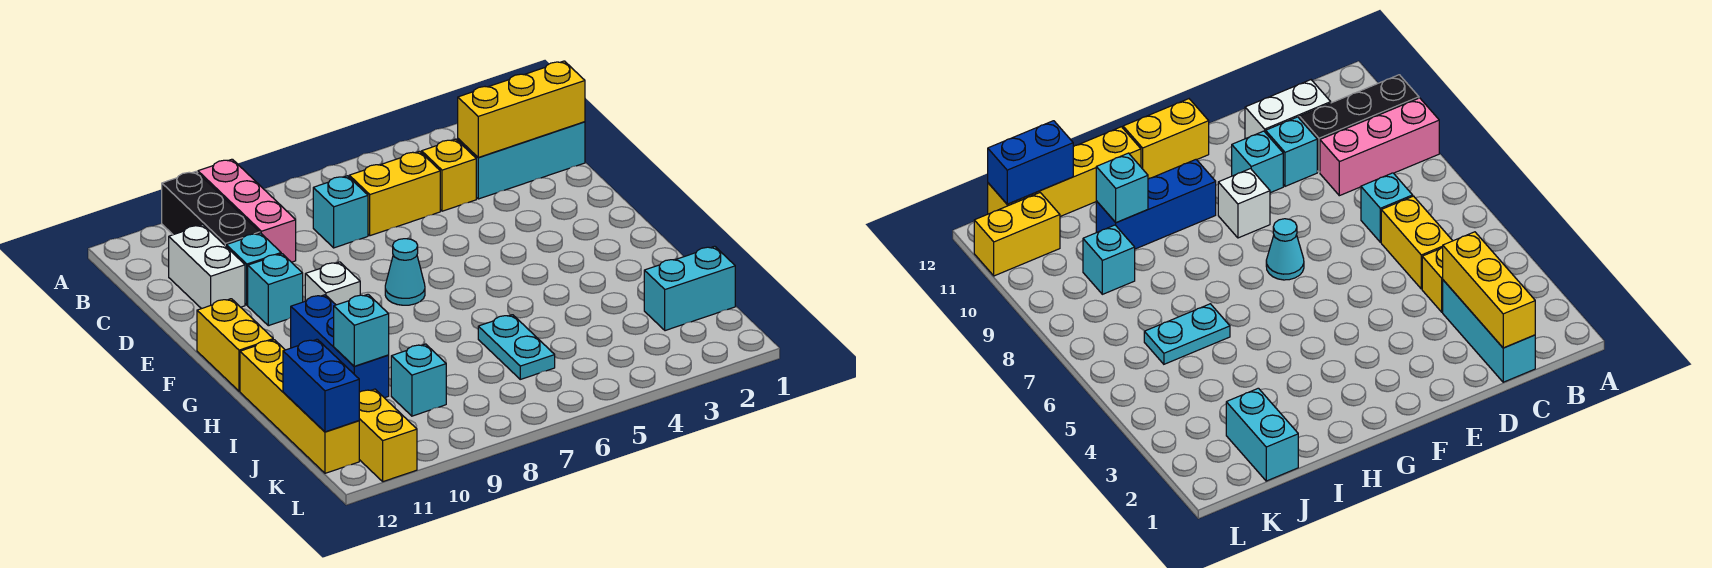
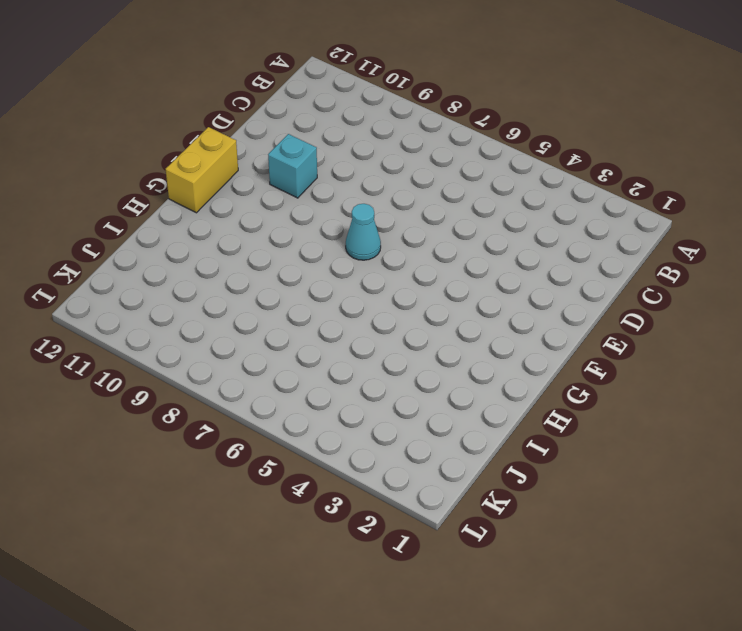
none -> pink brick A9:C9 level 1
none -> black brick A10:C10 level 1
none -> cyan brick C1:C3 level 1

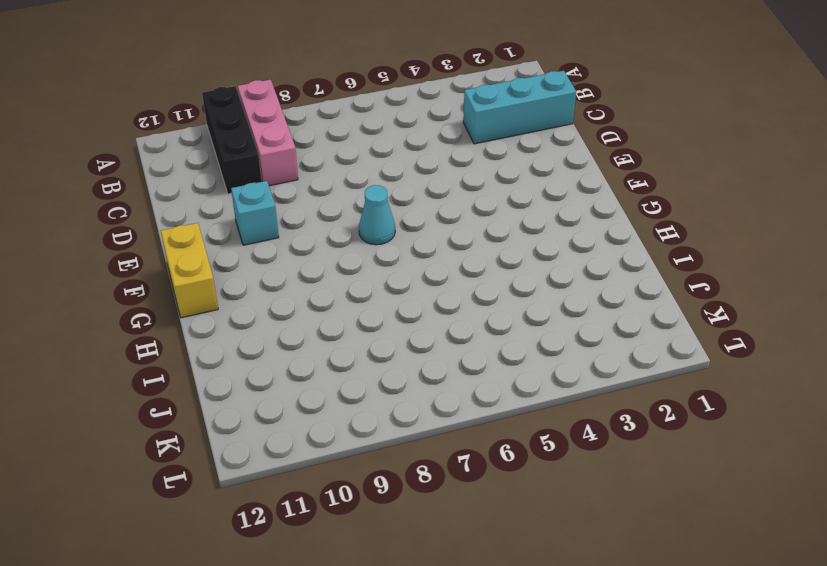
none -> yellow brick C4 level 1
none -> yellow brick C5:C6 level 1
none -> cyan brick C7 level 1

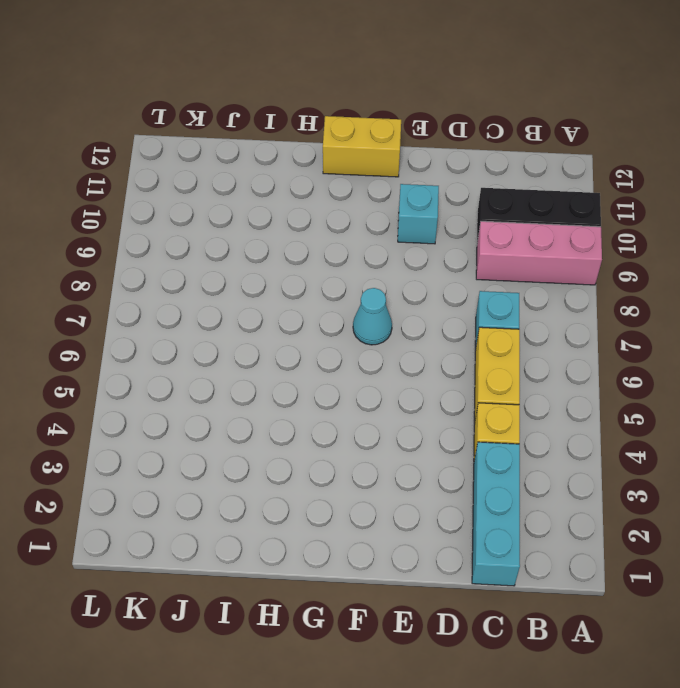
none -> white brick C11:D11 level 1
none -> cyan brick D10 level 1
none -> white brick F9 level 1

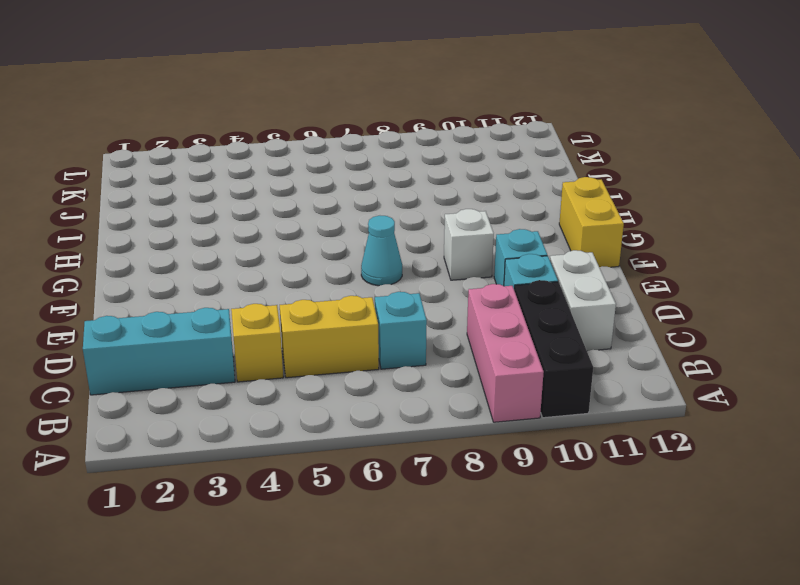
none -> blue brick G10:I10 level 1
none -> yellow brick H12:K12 level 1
none -> cyan plate I6:J6 level 1

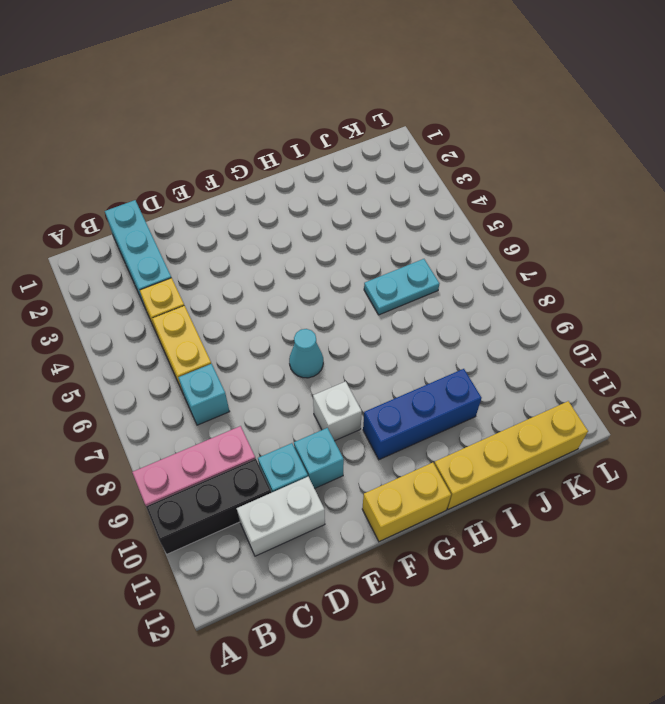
none -> cyan brick J1:J2 level 1
none -> cyan brick J9 level 1
none -> yellow brick K11:L11 level 1

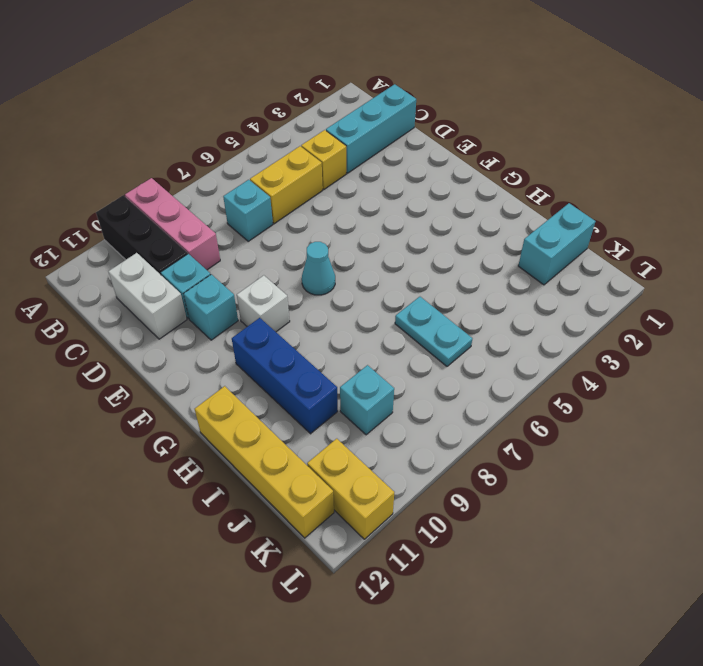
none -> yellow brick F12:G12 level 1
none -> yellow brick C1:C3 level 2
none -> cyan brick I10 level 2

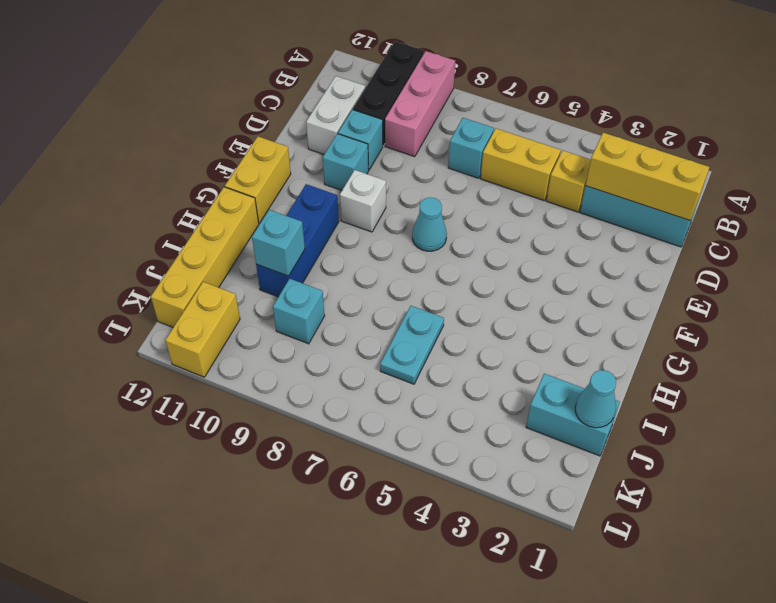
cyan cone J1 level 2 -> none
none -> blue brick J12:K12 level 2

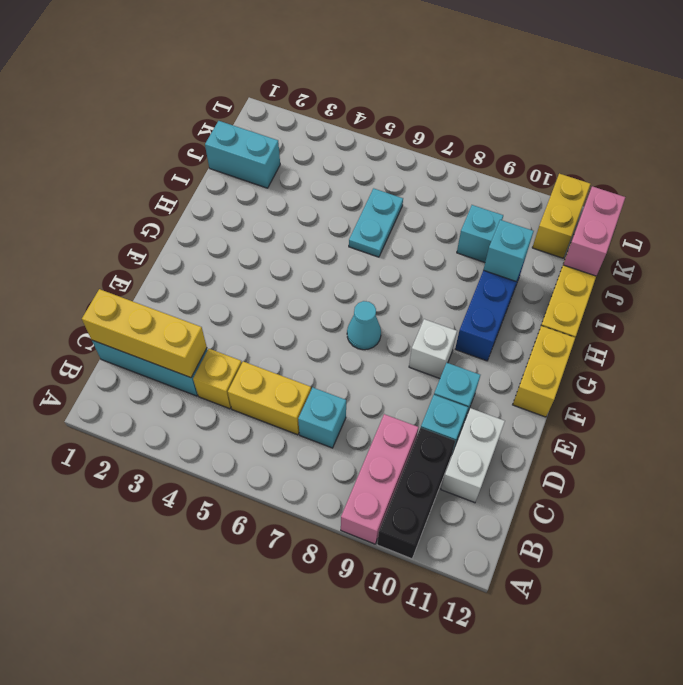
pink brick J12:K12 level 2 -> blue brick J12:K12 level 2

